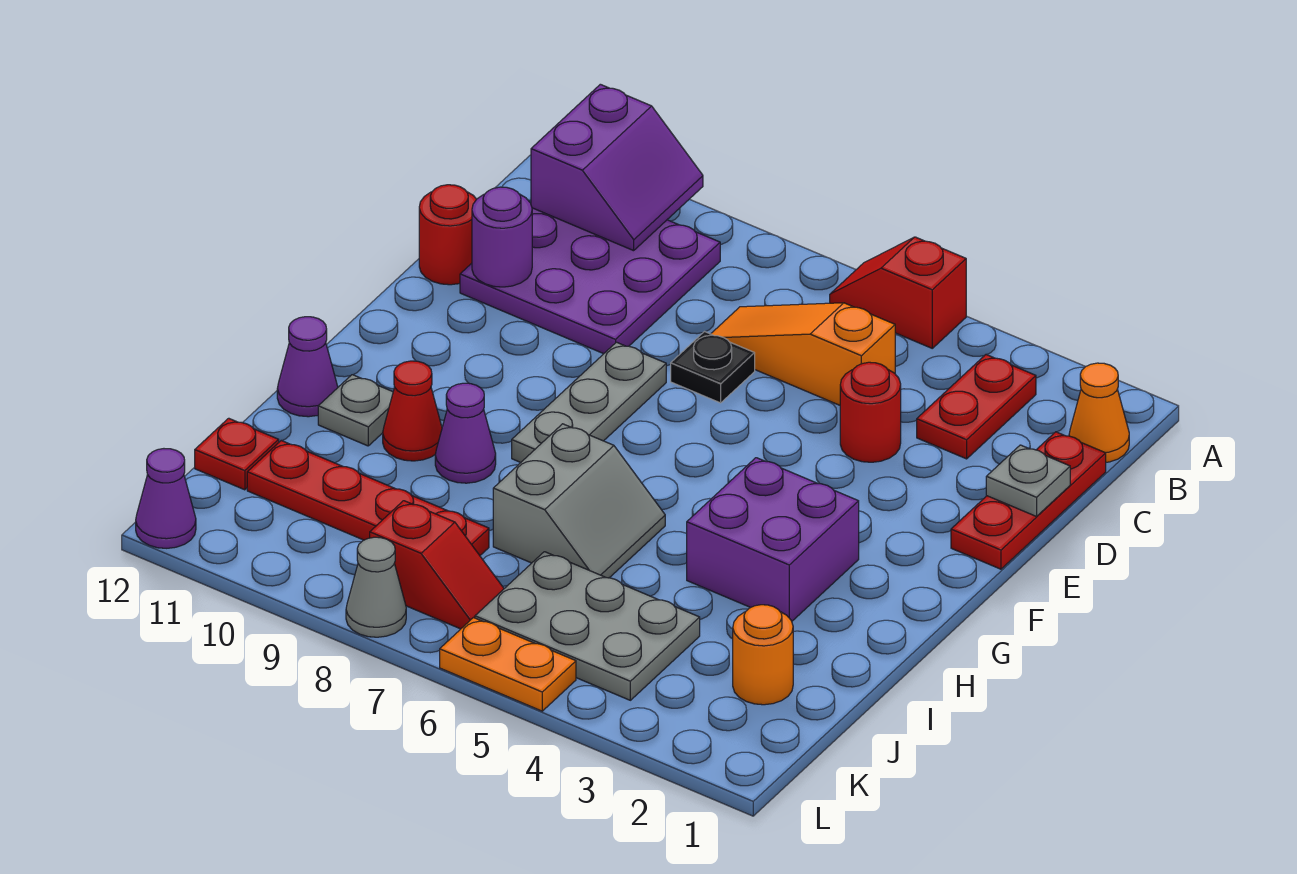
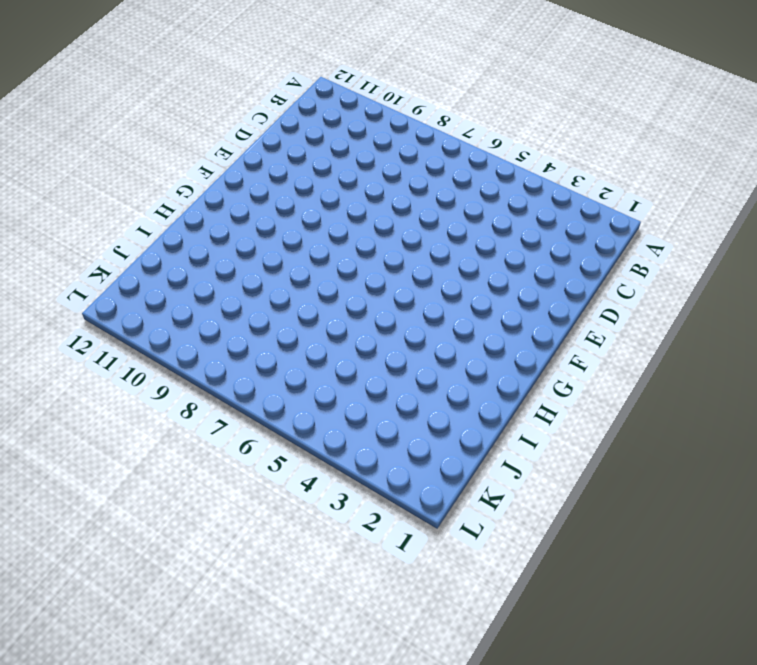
none -> red slope A5:A6 level 1 top 5
none -> orange cone B1 level 1
none -> red plate B3:C3 level 1

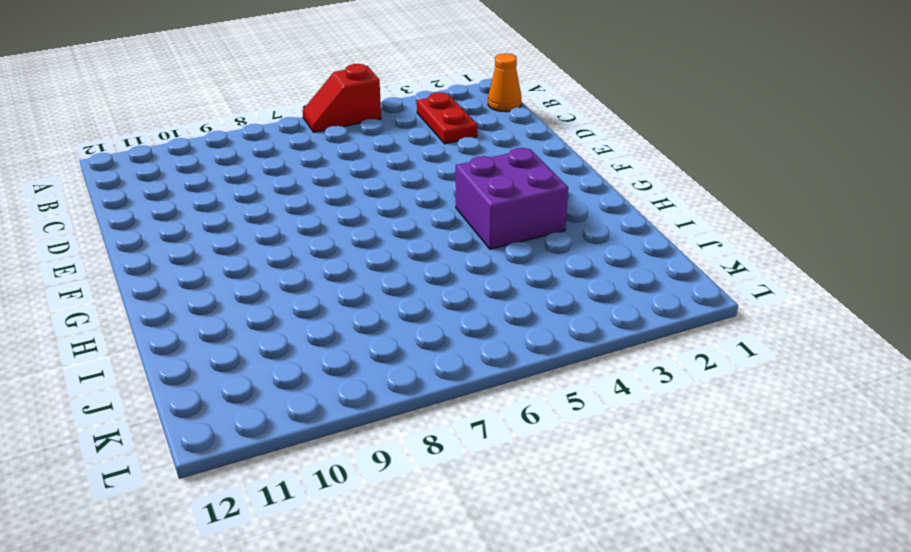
none -> purple plate B9:D11 level 1
none -> red plate C1:E1 level 1
none -> orange slope C5:C7 level 1 top 5

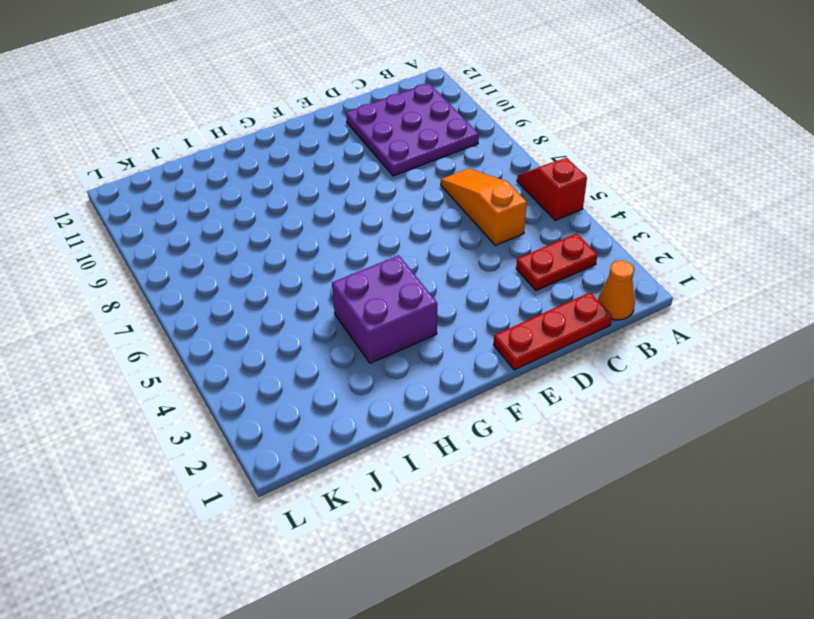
none -> red round brick D4 level 1
none -> black plate D7 level 1
none -> red round brick D12 level 1

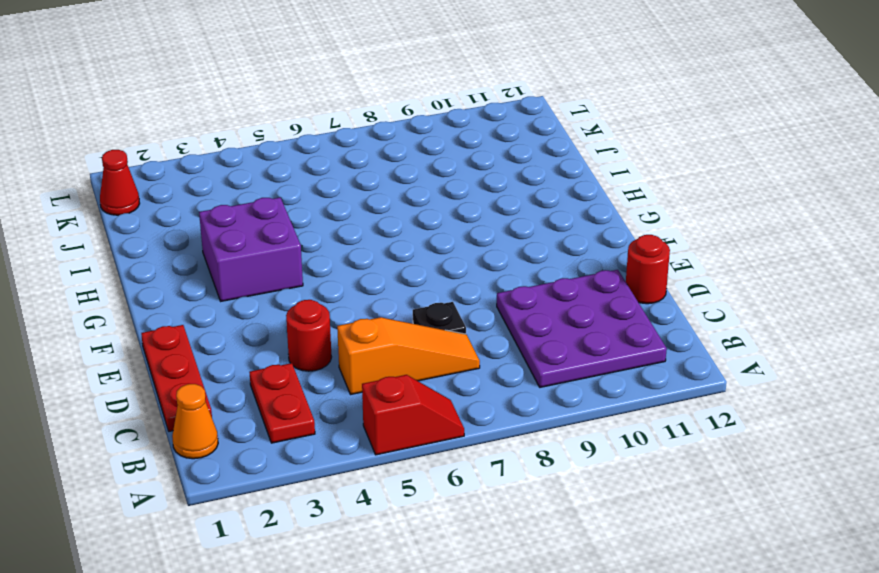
red cone K1 level 1 -> red cone H10 level 1
none -> grey plate E8:G8 level 1
none -> grey slope H6:I7 level 1 top 7
none -> purple cone H9 level 1

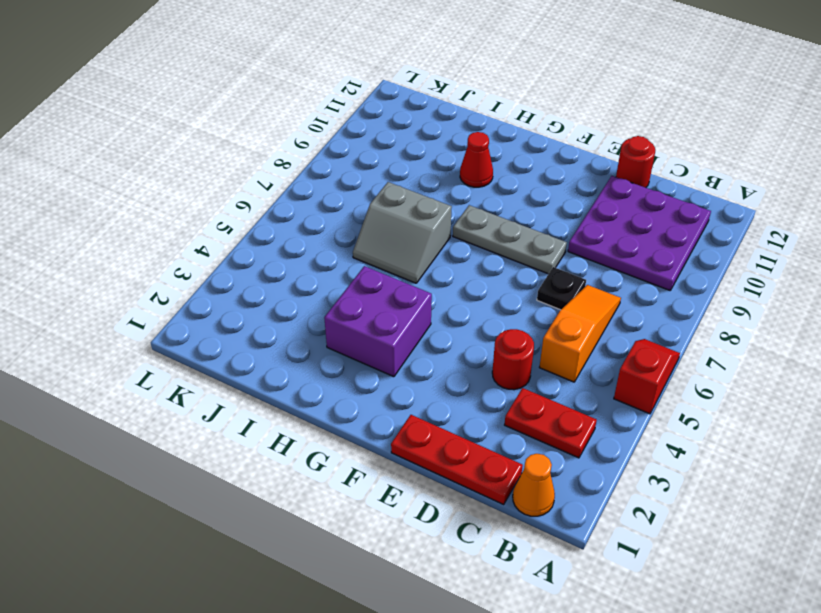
none -> purple cone H9 level 1
none -> grey plate H11 level 1
none -> purple cone H12 level 1

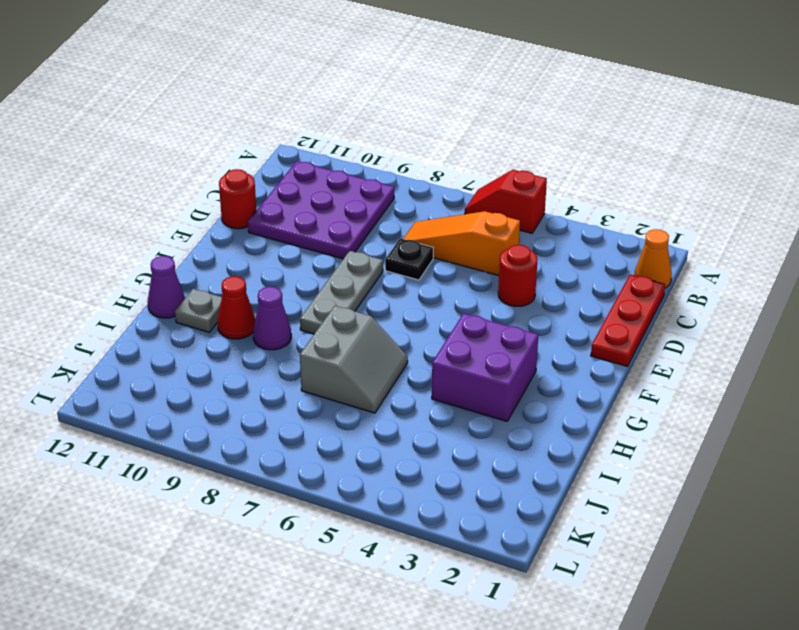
none -> red plate B3:C3 level 1
none -> orange round brick J2 level 1
none -> grey plate J4:K6 level 1

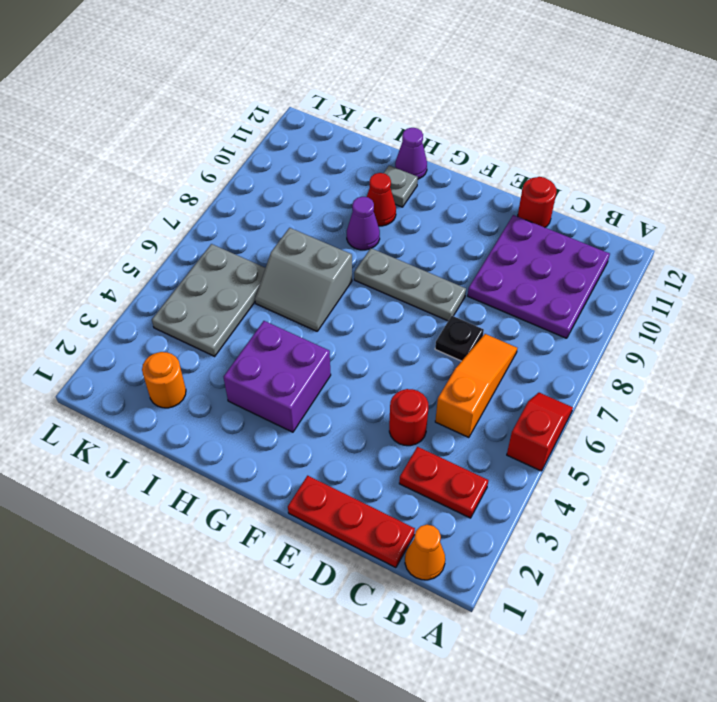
none -> red plate J8:J11 level 1
none -> red plate J12 level 1
none -> red slope K7:K8 level 1 top 8

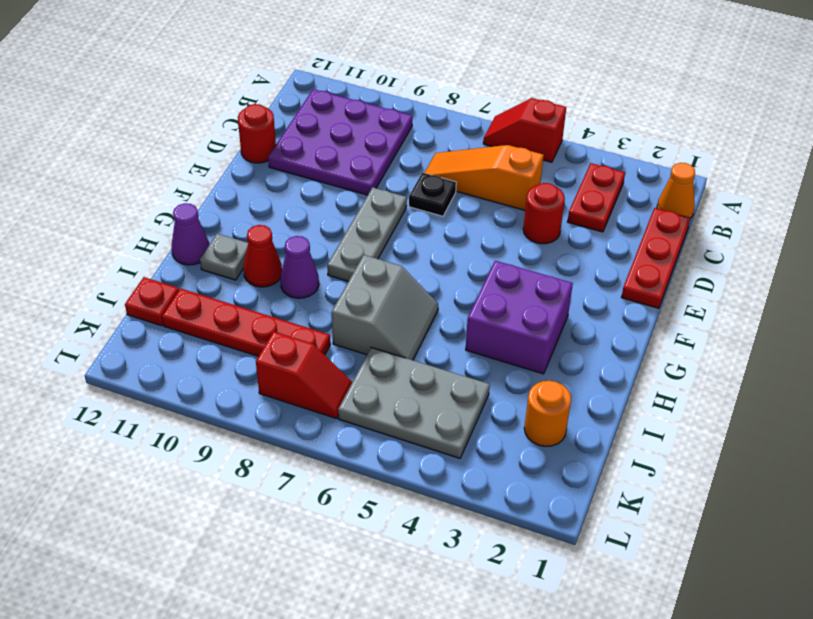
none -> orange plate L5:L6 level 1
none -> grey cone L8 level 1
none -> purple cone L12 level 1

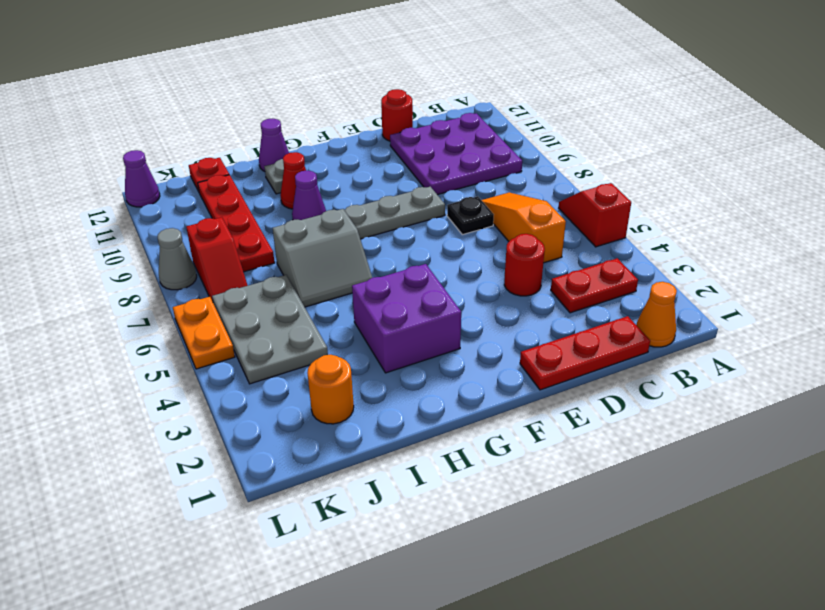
none -> purple slope A10:B11 level 2 top 11
none -> grey plate D1 level 2
none -> purple round brick D11 level 2

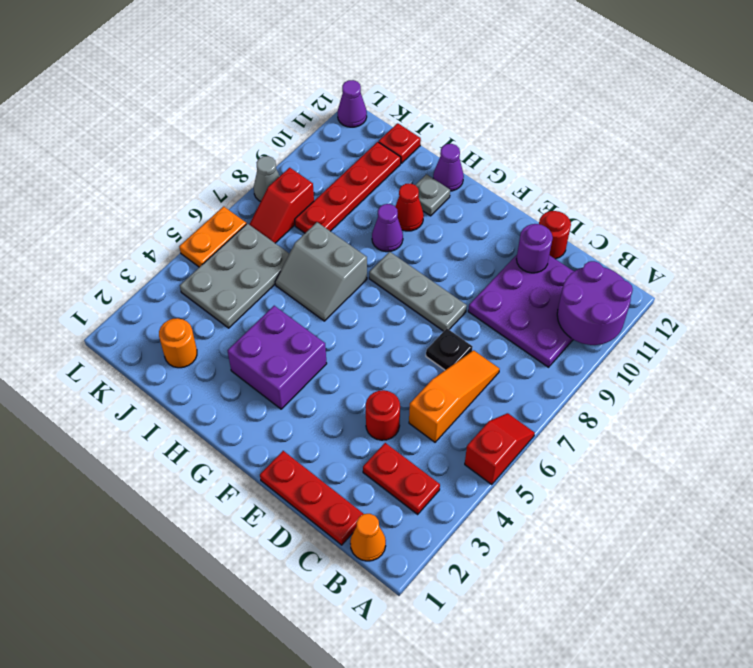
purple round brick A10:B11 level 2 -> purple slope A10:B11 level 2 top 11
none -> grey plate D1 level 2

